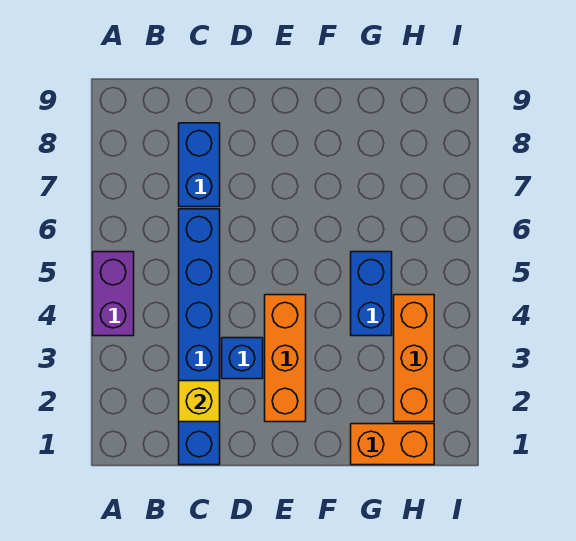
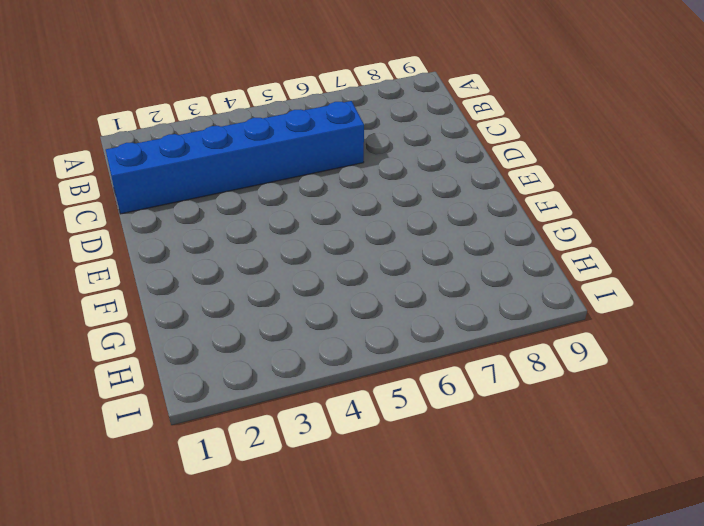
none -> purple brick A4:A5 level 1
none -> blue brick C7:C8 level 1

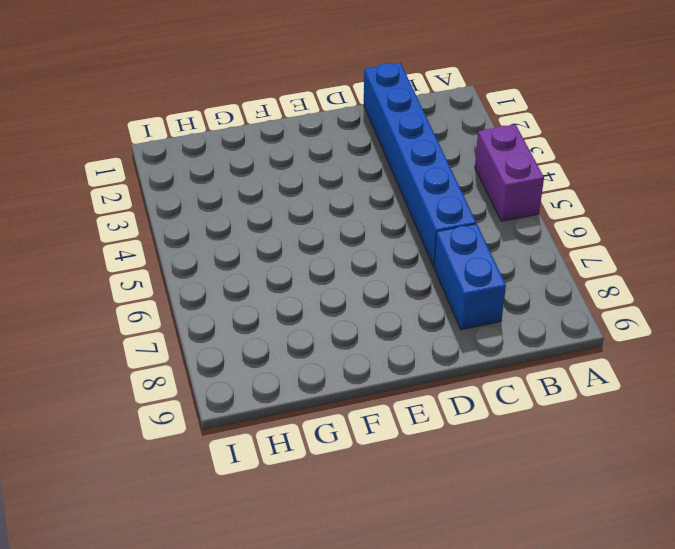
none -> blue brick D3 level 1
none -> orange brick E2:E4 level 1

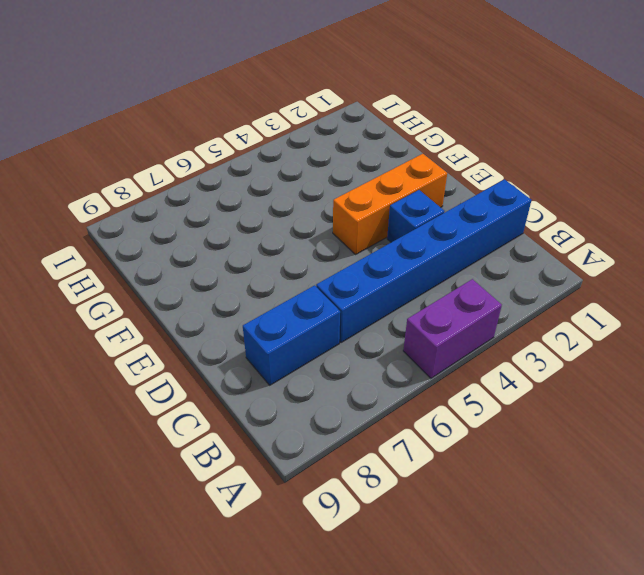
none -> orange brick G1:H1 level 1
none -> blue brick G4:G5 level 1

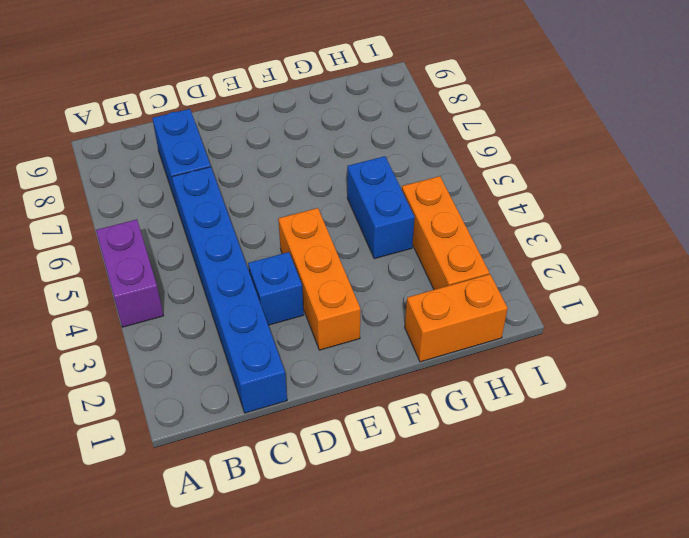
none -> yellow brick C2 level 2

